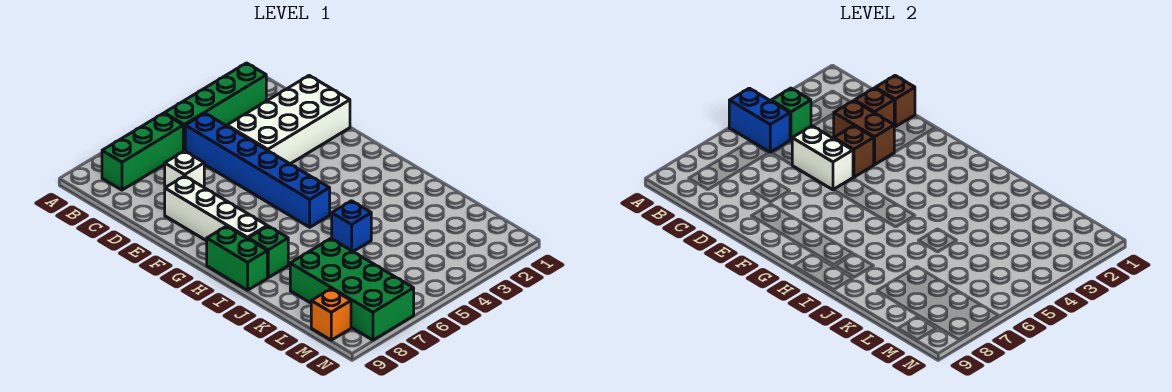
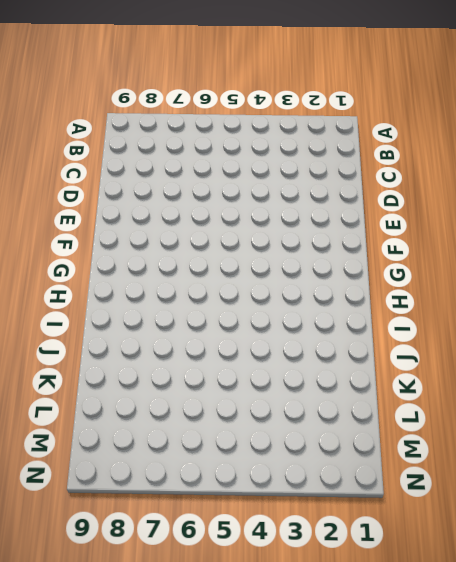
none -> green brick B2:B5 level 1
none -> green brick B6:B8 level 1
none -> blue brick C5:H5 level 1

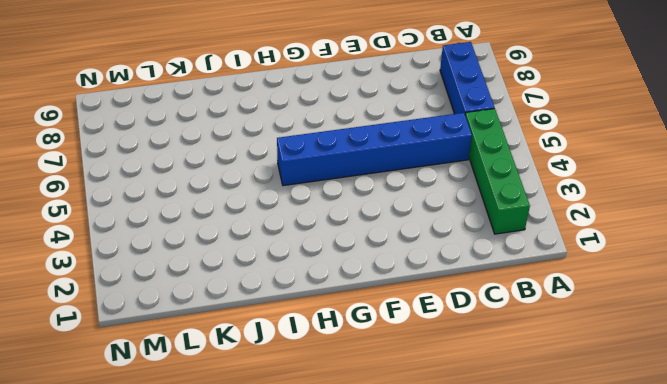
blue brick B6:B8 level 1 -> green brick B6:B8 level 1
none -> white brick D1:E4 level 1
none -> white brick D7 level 1
none -> white brick E8:H8 level 1

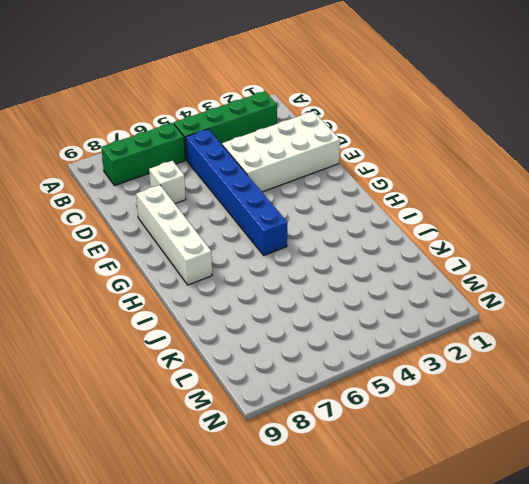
none -> green brick H9:I9 level 1
none -> green brick I8 level 1
none -> blue brick J5 level 1

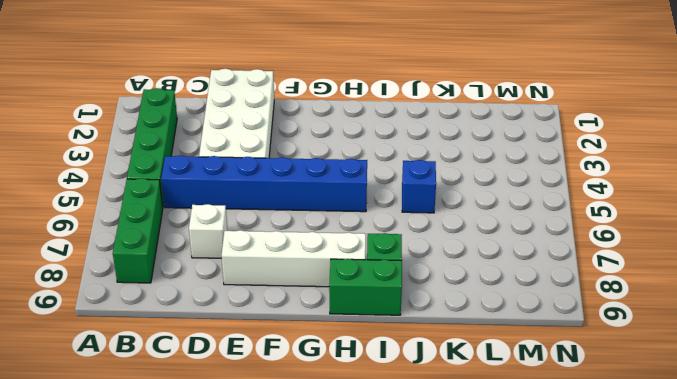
none -> green brick K7:N8 level 1
none -> orange brick M9 level 1
none -> blue brick A5:B5 level 2

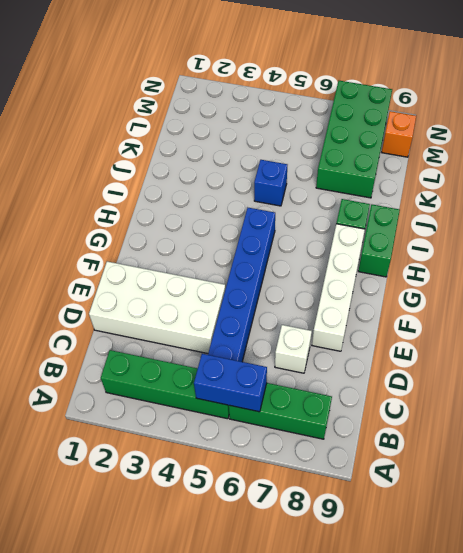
blue brick B5:B6 level 2 -> blue brick A5:B5 level 2
none -> green brick B4 level 2
none -> brown brick D1 level 2
none -> brown brick D2 level 2

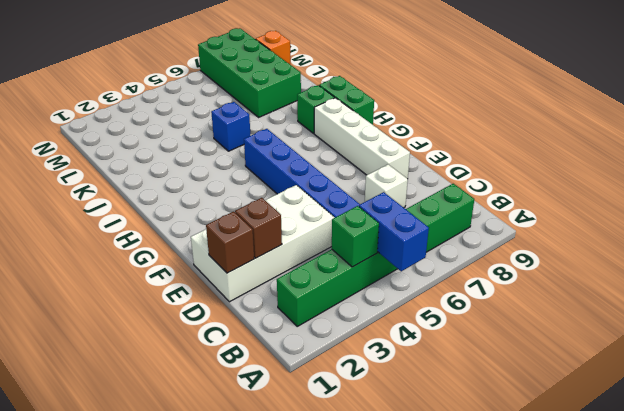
none -> brown brick D3:E3 level 2
none -> white brick D5:E5 level 2
none -> brown brick E4 level 2

